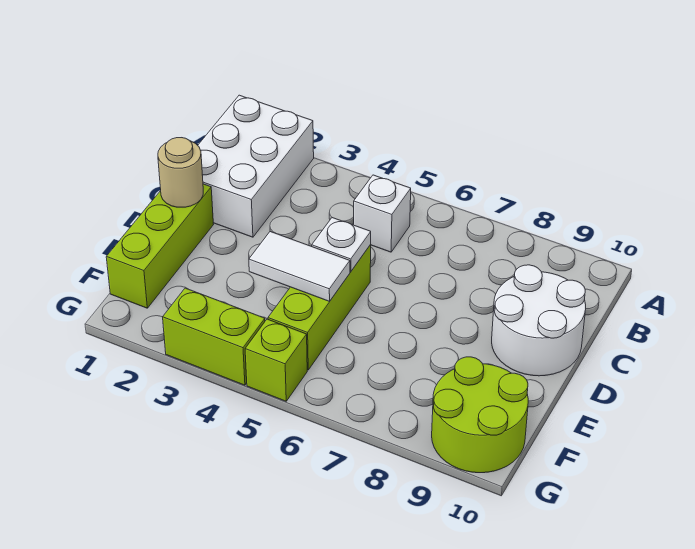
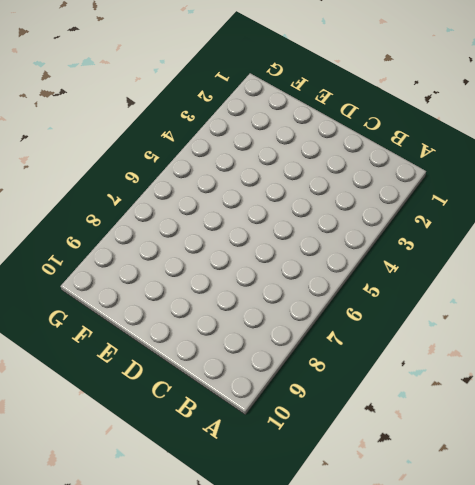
none -> white brick A1:C2 level 1
none -> white brick B5 level 1

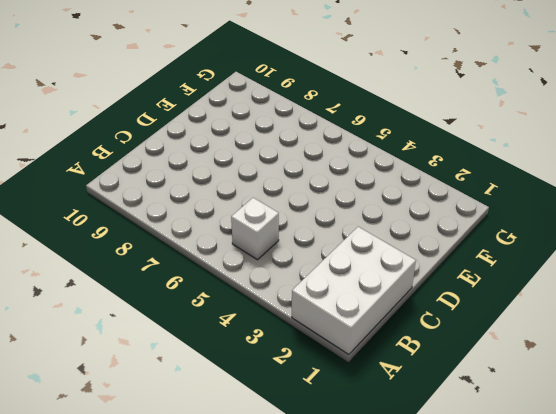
none -> white round brick C9:D10 level 1
none -> lime brick D1:F1 level 1

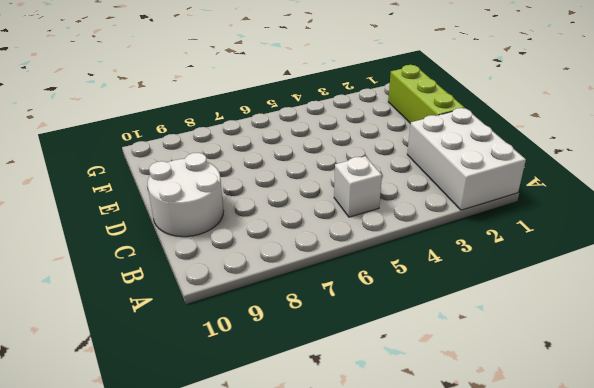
none -> lime brick D5:F5 level 1
none -> lime round brick F9:G10 level 1

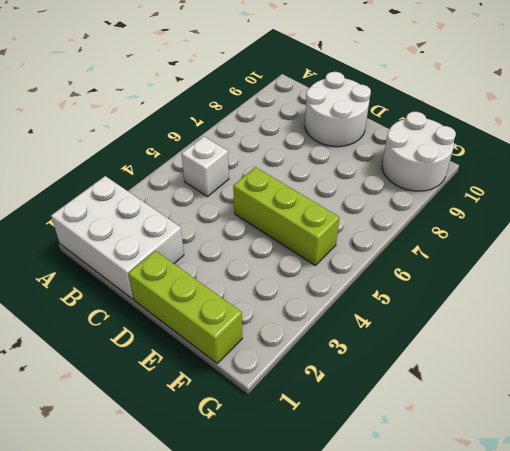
white round brick F9:G10 level 1 -> lime round brick F9:G10 level 1
none -> lime brick G3:G4 level 1
none -> lime brick G5 level 1

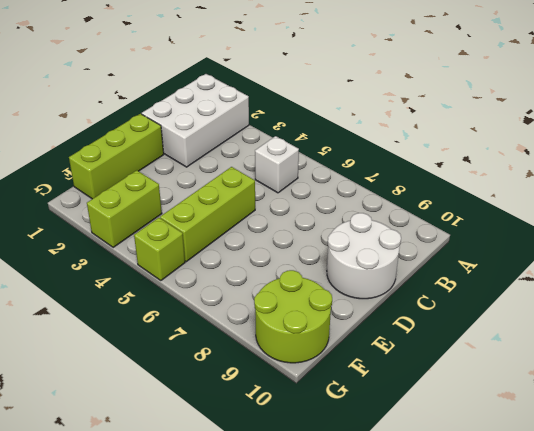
lime brick F3:G3 level 1 -> lime brick G3:G4 level 1
none -> tan round brick D1 level 2
none -> white plate D5 level 2

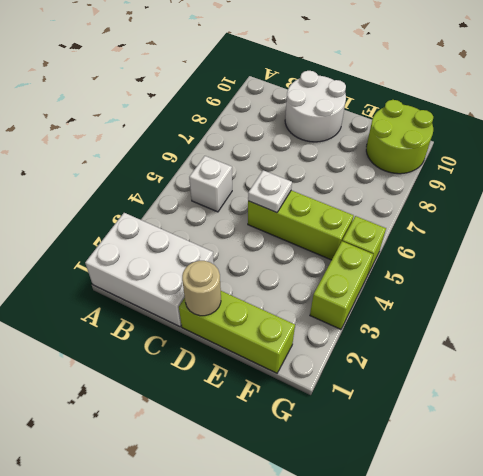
none -> white tile E4:E5 level 2

